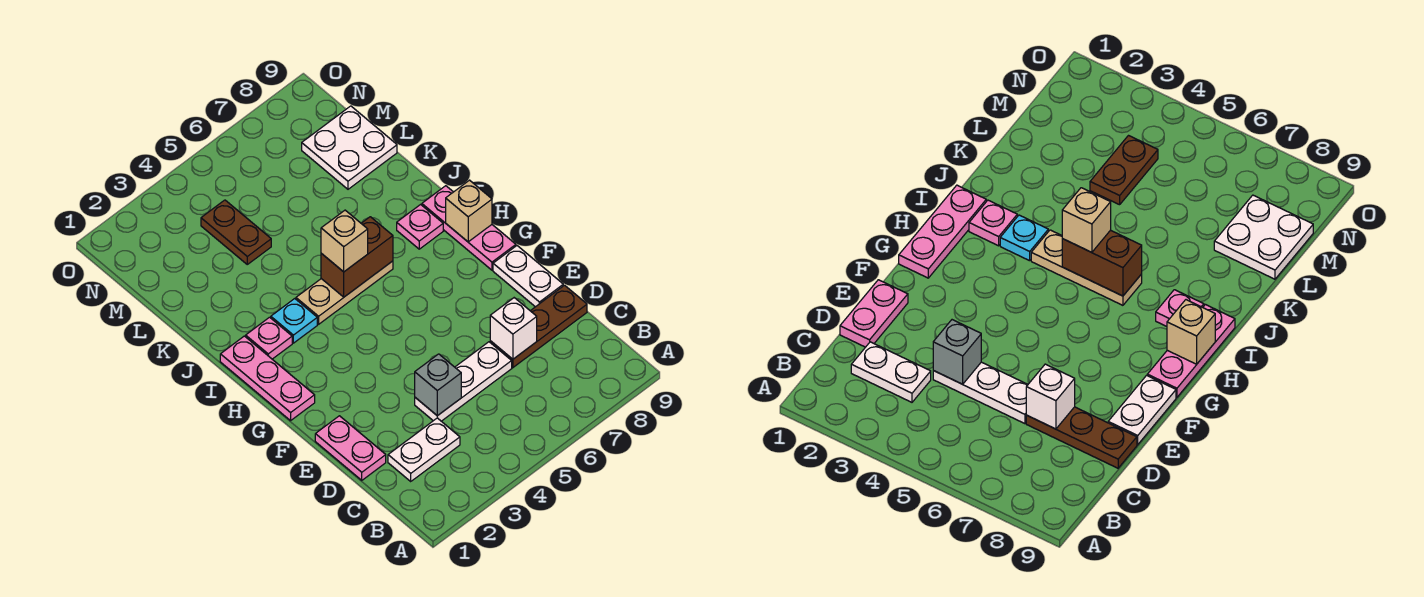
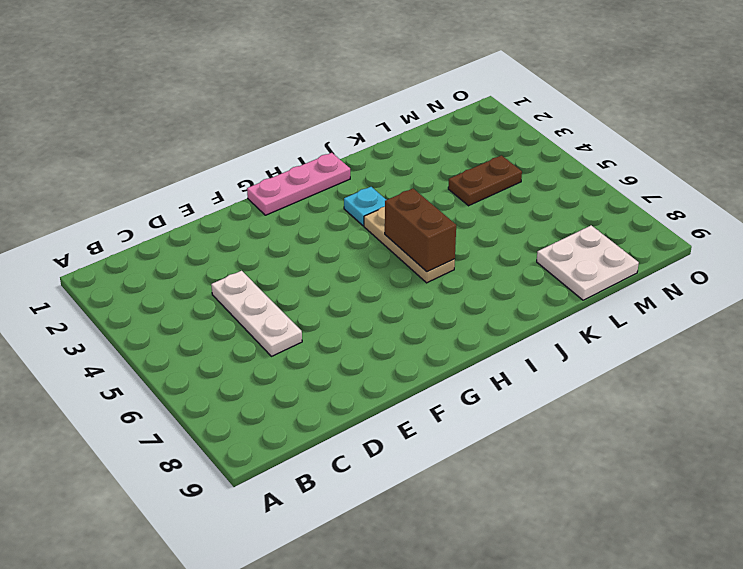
none -> white plate C2:C3 level 1
none -> pink plate D1:E1 level 1
none -> brown plate D7:D9 level 1

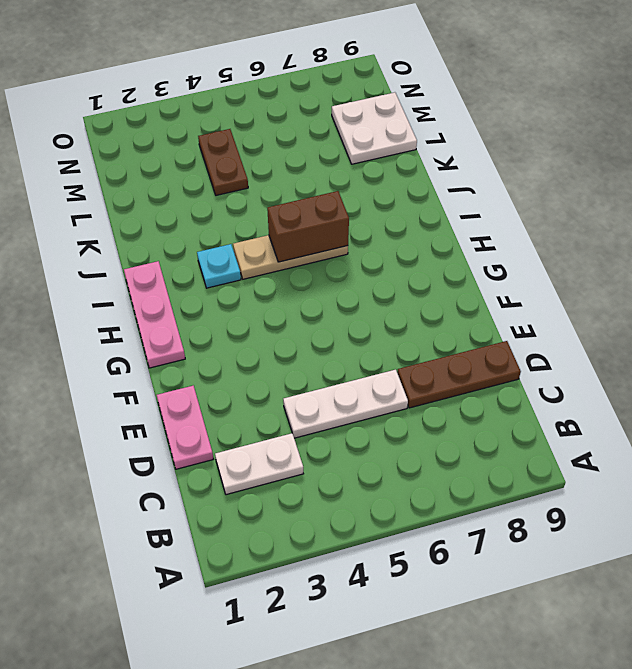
none -> white plate E9:F9 level 1
none -> pink plate G9:I9 level 1
none -> pink plate I2 level 1

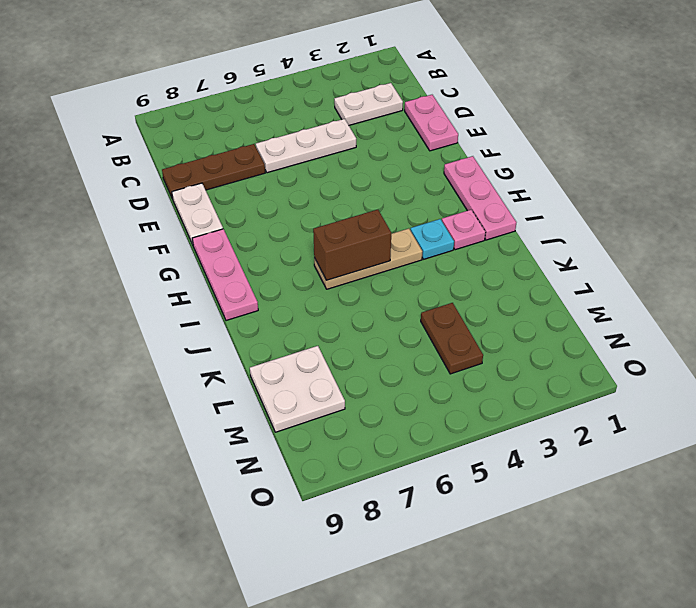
none -> pink plate I8 level 1
none -> grey brick D4 level 2
none -> white brick D7 level 2

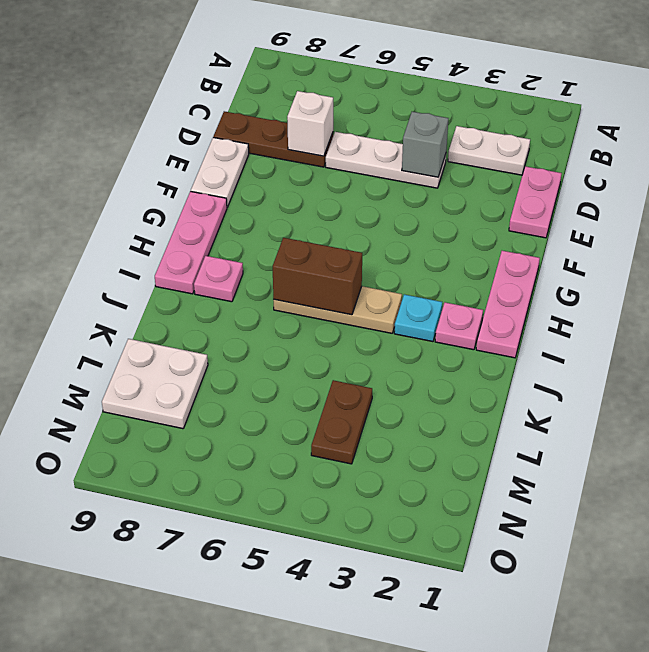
none -> tan brick H9 level 2
none -> tan brick I5 level 3

